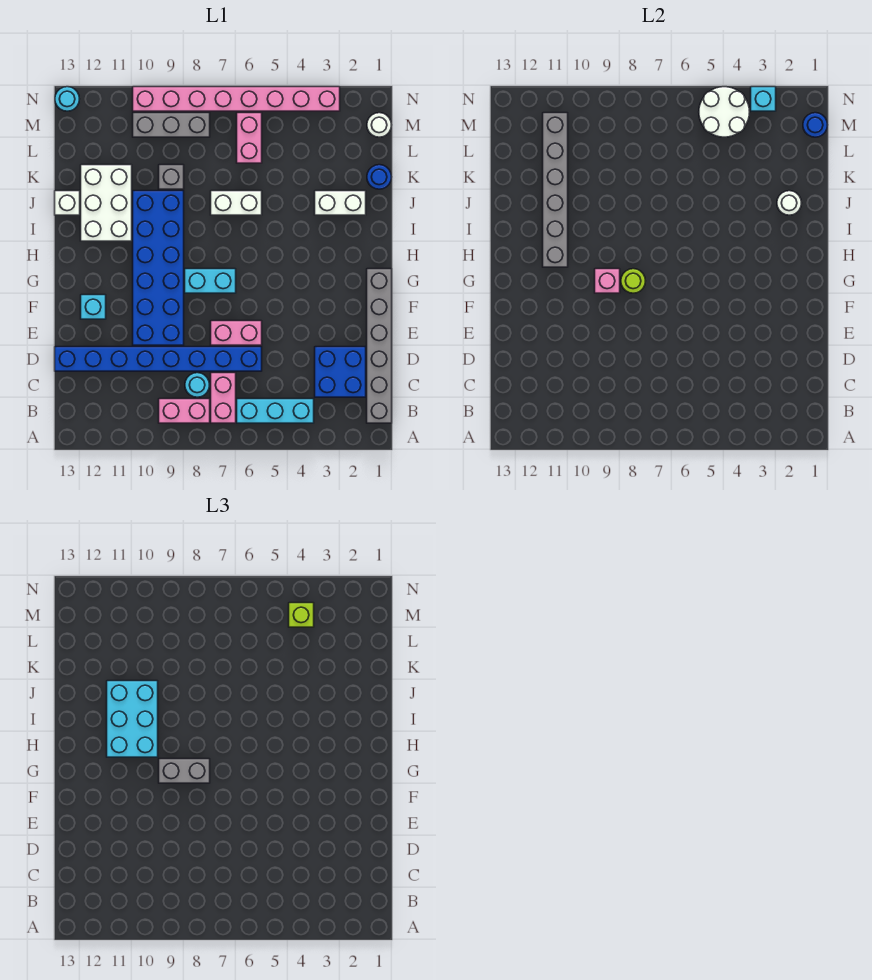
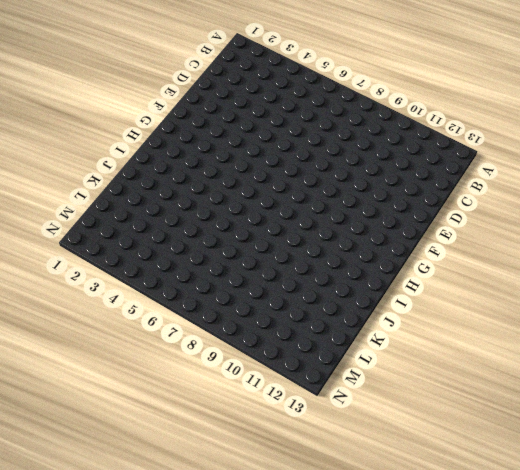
none -> grey brick B1:G1 level 1
none -> cyan brick B4:B6 level 1
none -> pink brick B7:C7 level 1
none -> pink brick B8:B9 level 1

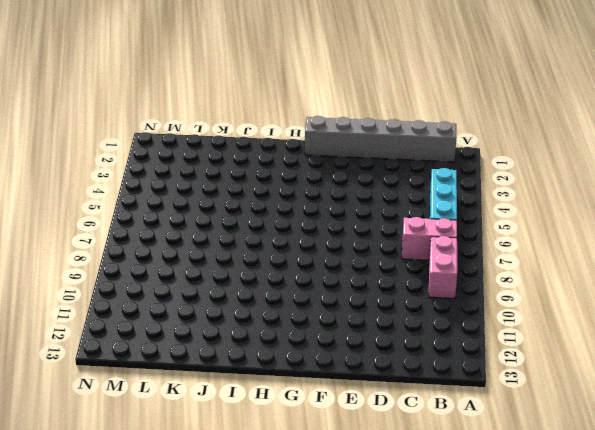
none -> blue brick C2:D3 level 1
none -> cyan round brick C8 level 1
none -> blue brick D6:D13 level 1
none -> pink brick E6:E7 level 1

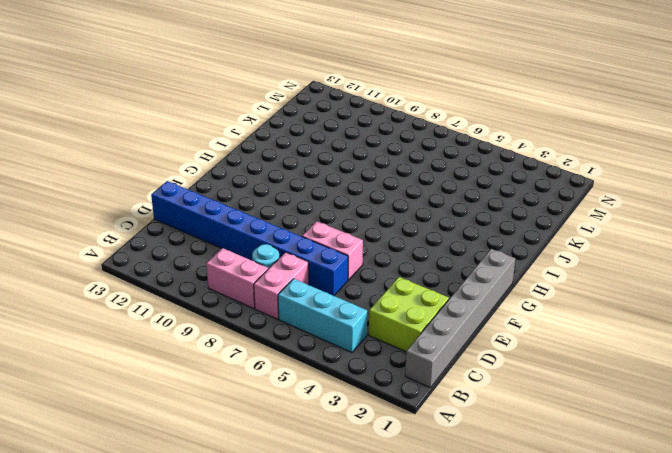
lime brick C2:D3 level 1 -> blue brick C2:D3 level 1
none -> blue brick E9:J10 level 1
none -> cyan brick F12 level 1
none -> cyan brick G7:G8 level 1
none -> white brick I11:K12 level 1

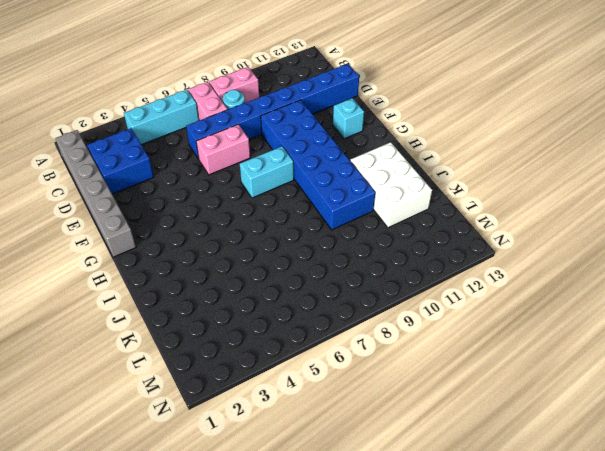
none -> white brick J2:J3 level 1
none -> white brick J6:J7 level 1
none -> white brick J13 level 1
none -> blue round brick K1 level 1

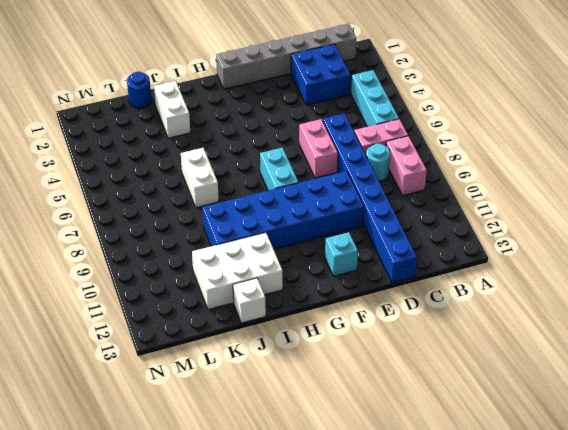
none -> grey brick K9 level 1
none -> pink brick L6:M6 level 1
none -> white round brick M1 level 1
none -> grey brick M8:M10 level 1

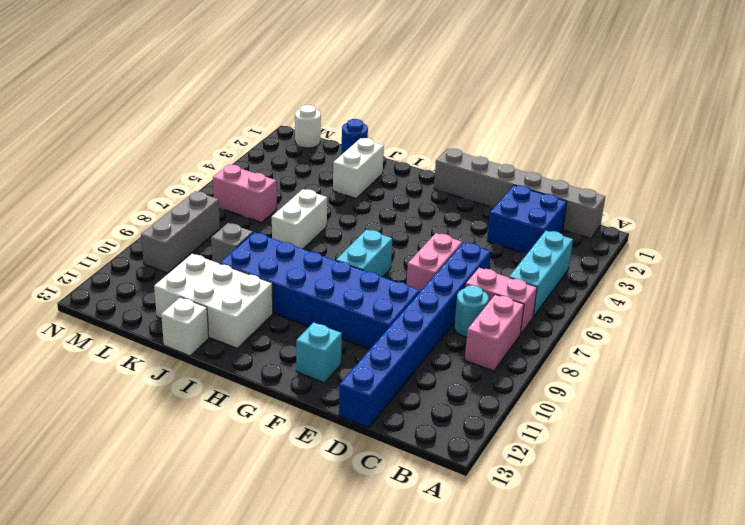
none -> pink brick N3:N10 level 1
none -> cyan round brick N13 level 1
none -> lime round brick G8 level 2
none -> pink brick G9 level 2

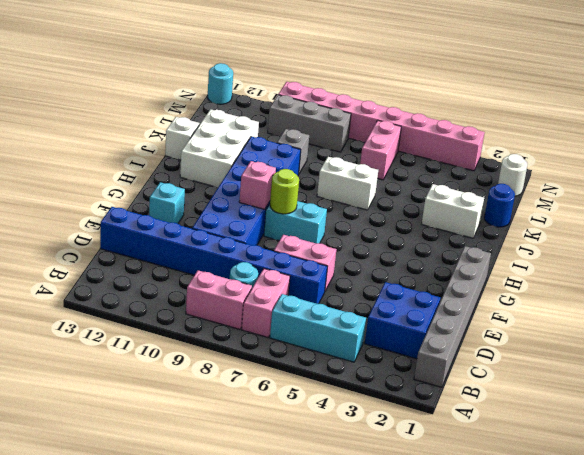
none -> grey brick H11:M11 level 2
none -> white round brick J2 level 2
none -> blue round brick M1 level 2
none -> white round brick M4:N5 level 2

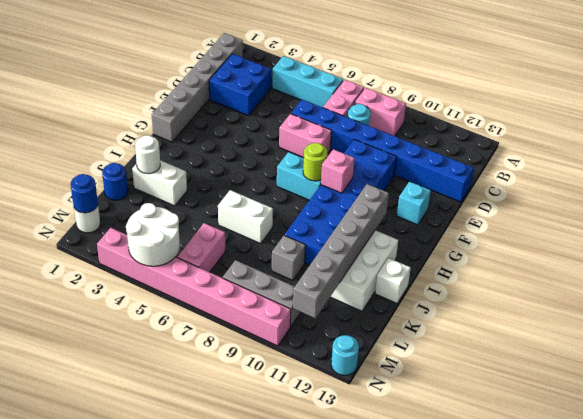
none -> cyan brick N3 level 2
none -> grey brick G8:G9 level 3
none -> cyan brick H10:J11 level 3
none -> lime brick M4 level 3

